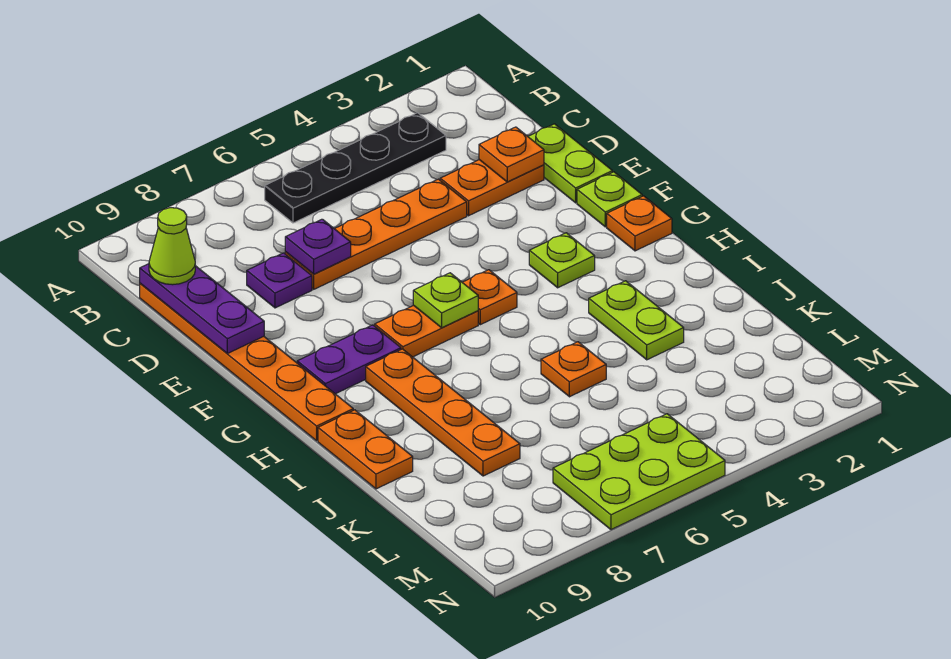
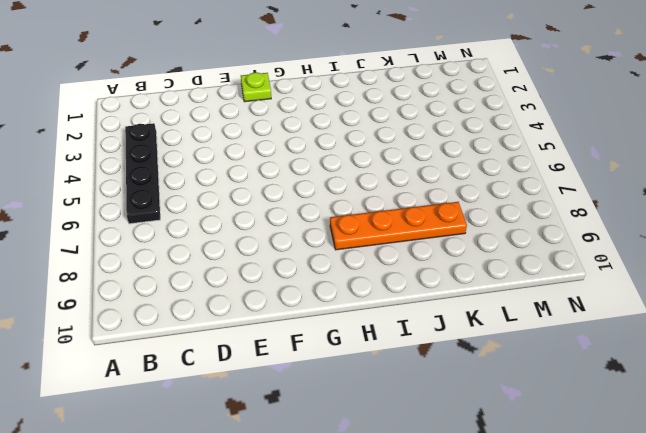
none -> orange plate C10:H10 level 1
none -> lime plate D1:E1 level 1
none -> orange plate D2:D3 level 1

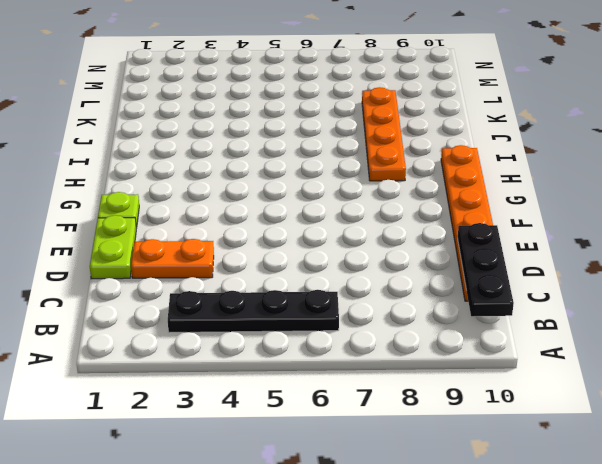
black plate B10:D10 level 2 -> purple plate C10:E10 level 2
none -> orange plate D4:D7 level 1
none -> purple plate D8 level 1
none -> orange plate G1 level 1

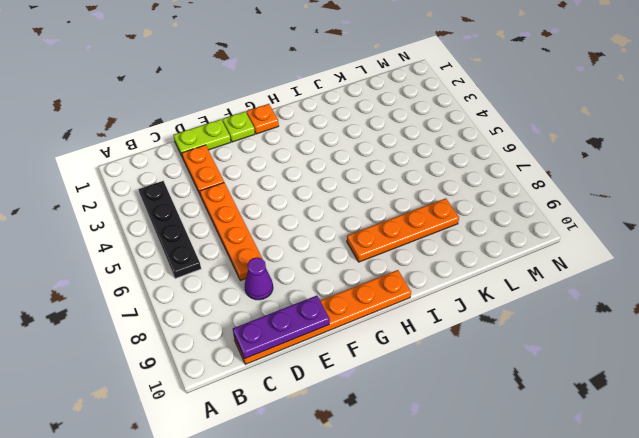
purple cone D8 level 1 -> purple plate D8 level 1
none -> lime plate G3 level 1
none -> orange plate G5 level 1
none -> orange plate G6:G7 level 1

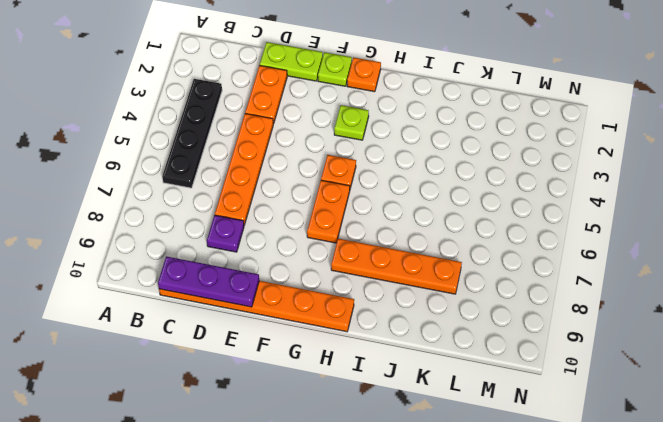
none -> purple plate G8:G9 level 1
none -> lime plate I3:J3 level 1
none -> orange plate I10:J10 level 1

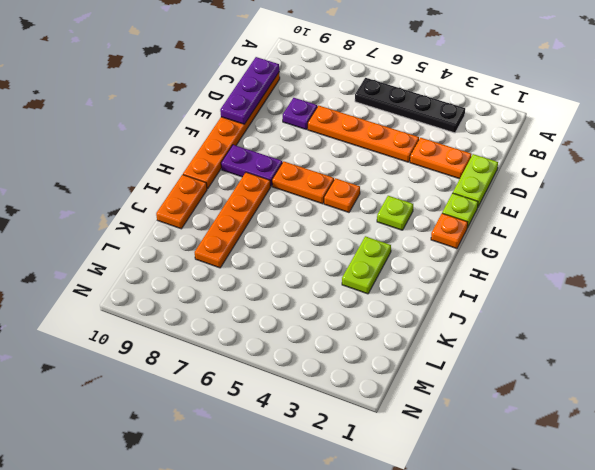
none -> orange plate J5 level 1
none -> lime plate M5:N7 level 1
none -> orange plate D2 level 2

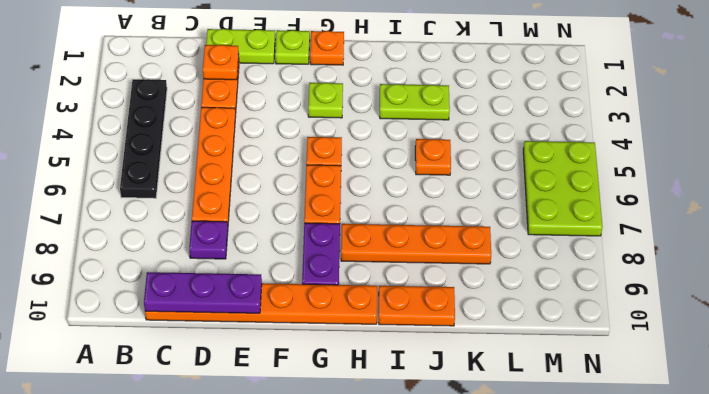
none -> purple plate D7 level 2
none -> lime plate G6 level 2
none -> lime cone C10 level 3

